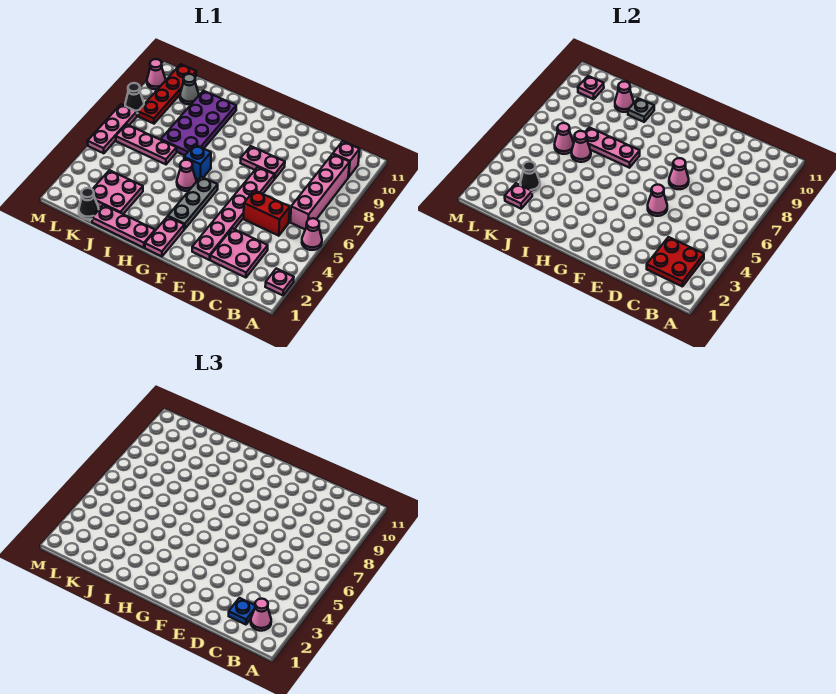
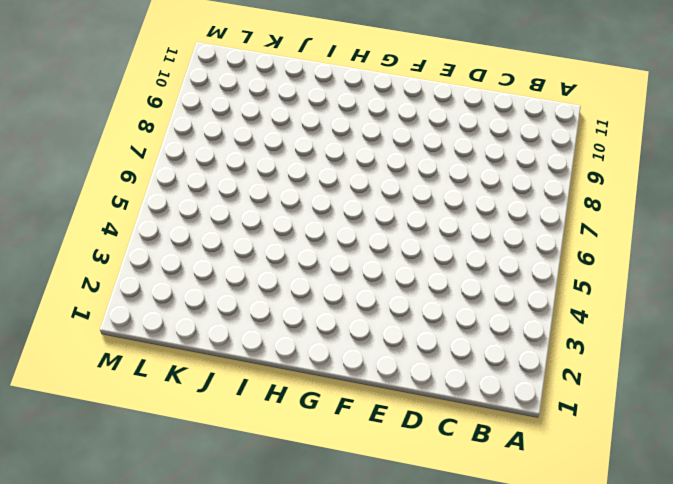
none -> pink plate A2 level 1
none -> pink cone A5 level 1
none -> pink brick B6:B9 level 1
none -> pink brick B10 level 1

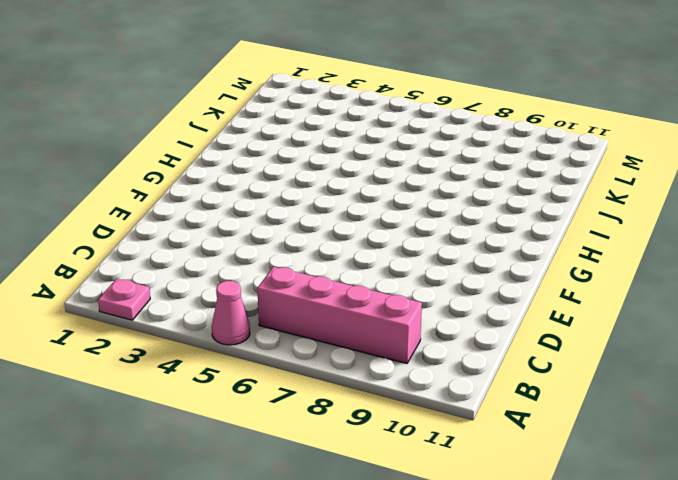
none -> pink brick B10 level 1
none -> pink plate C2:D3 level 1
none -> red brick C5:D5 level 1
none -> pink plate E2:E7 level 1

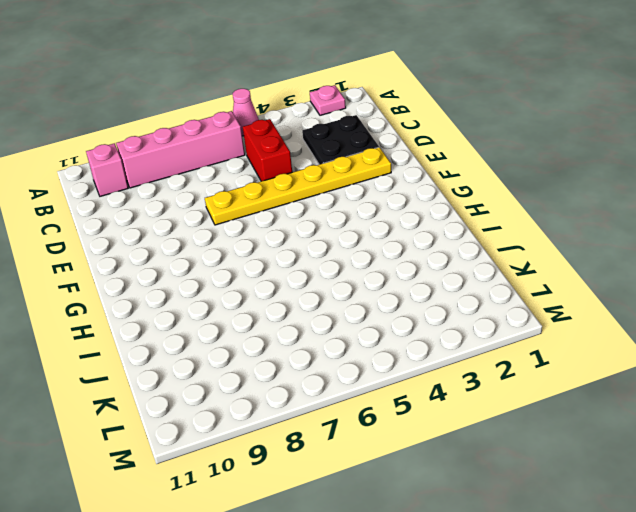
black plate C2:D3 level 1 -> pink plate C2:D3 level 1
yellow plate E2:E7 level 1 -> pink plate E2:E7 level 1
none -> pink plate E8:F8 level 1
none -> pink plate G1:G2 level 1
none -> grey plate G3:G5 level 1
none -> pink plate H1:J1 level 1

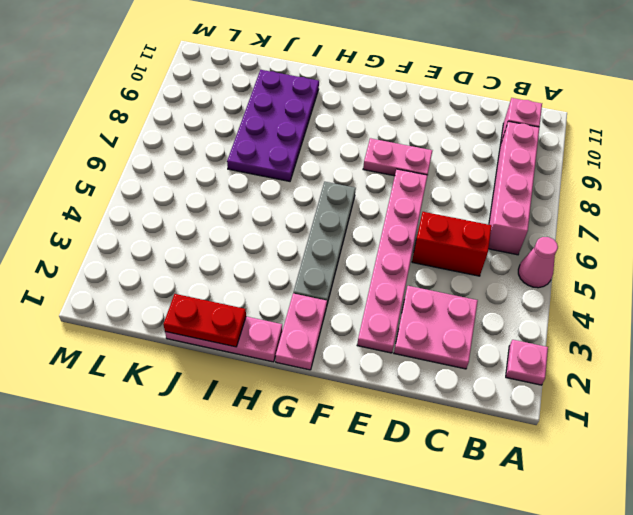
grey plate G3:G6 level 1 -> grey plate G3:G5 level 1
red plate I1:J1 level 2 -> none
none -> pink cone H5 level 1
none -> blue brick H6 level 1
none -> pink plate J2:K3 level 1
none -> pink plate J6:L6 level 1

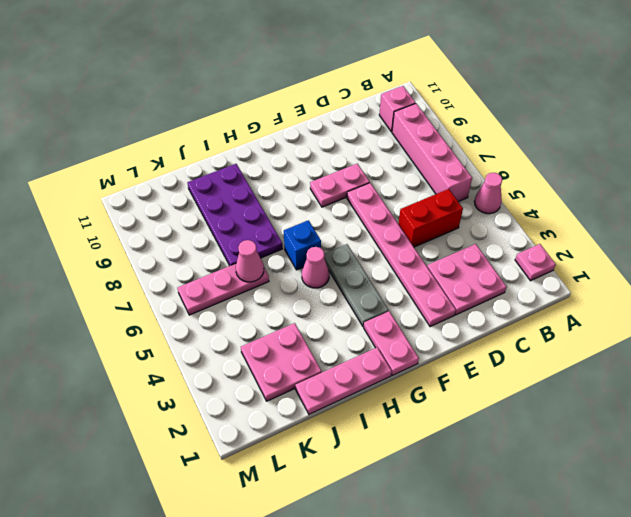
none -> black cone K1 level 1
none -> grey cone K10 level 1
none -> red plate L8:L11 level 1
none -> pink plate M5:M7 level 1

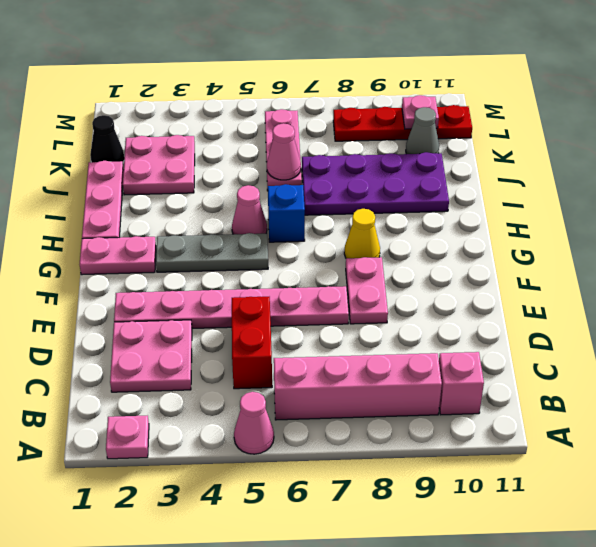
yellow cone G8 level 1 -> none
none -> pink plate M5:M7 level 1
none -> black cone M8 level 1
none -> pink cone M10 level 1
none -> red plate B2:C3 level 2

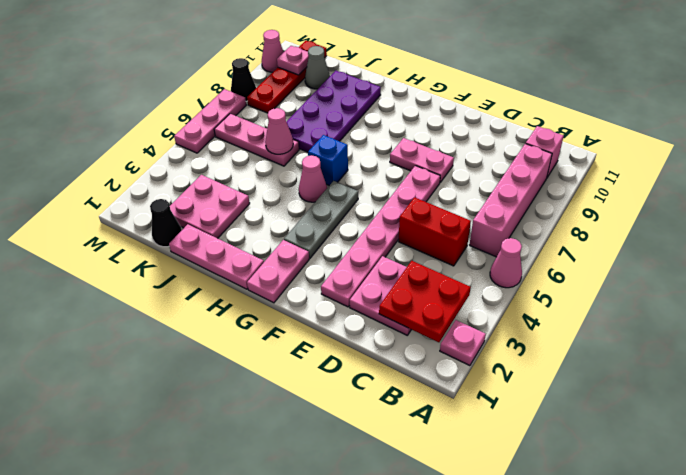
none -> pink cone E5 level 2
none -> pink cone E7 level 2
none -> pink plate H7:J7 level 2
none -> grey plate I10 level 2

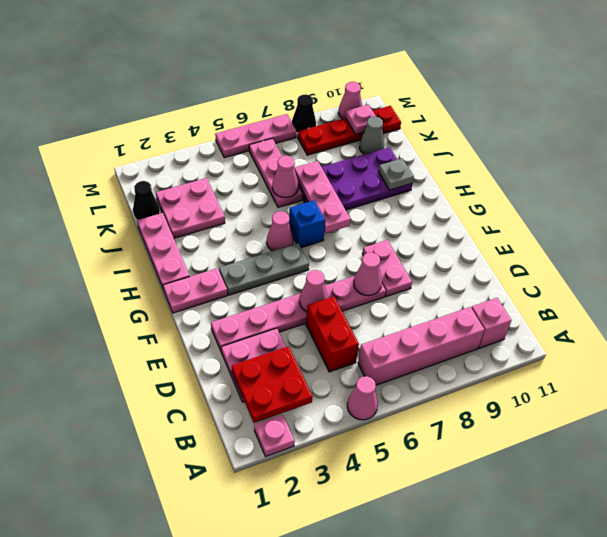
none -> pink cone J10 level 2
none -> pink plate K2 level 2
none -> black cone K3 level 2
none -> pink cone K6 level 2

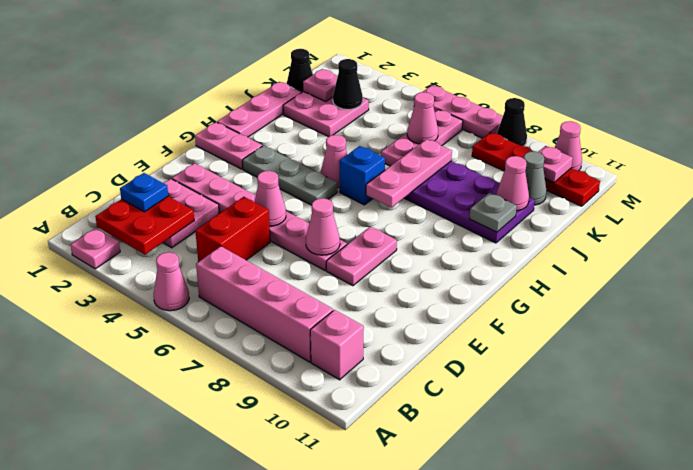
none -> pink cone J6 level 2
none -> pink cone B2 level 3

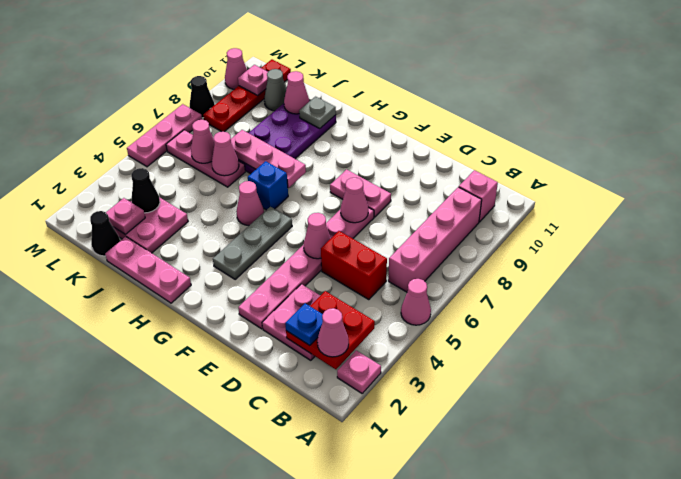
none -> pink plate G1:G2 level 1

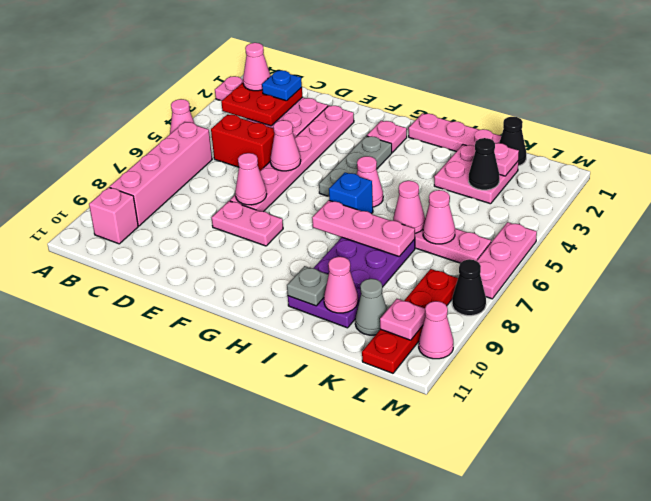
pink plate G2 level 1 -> pink plate G1:G2 level 1

